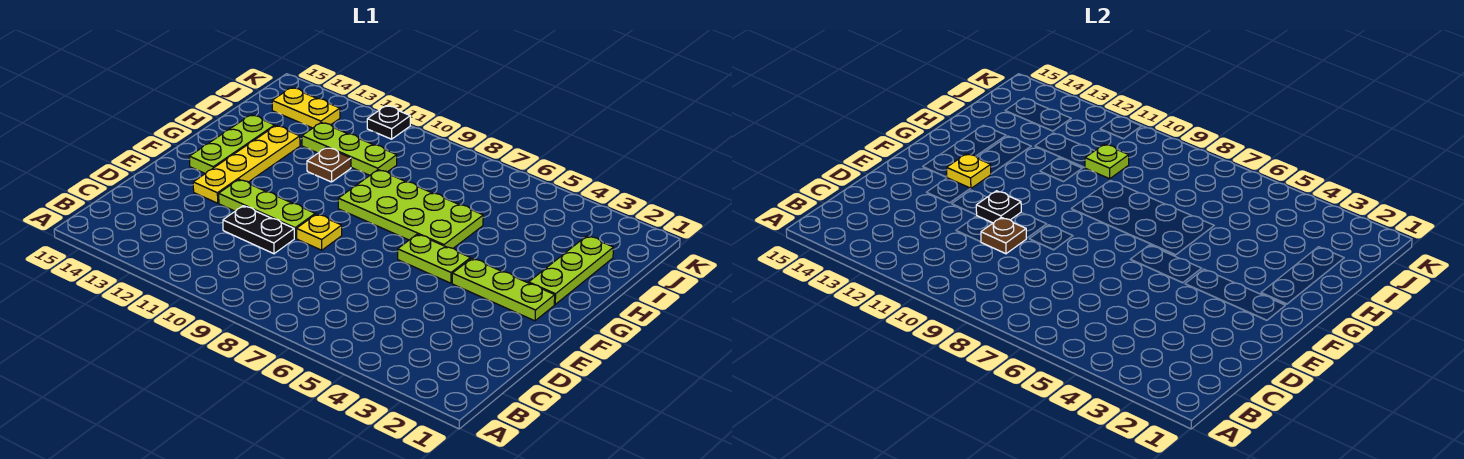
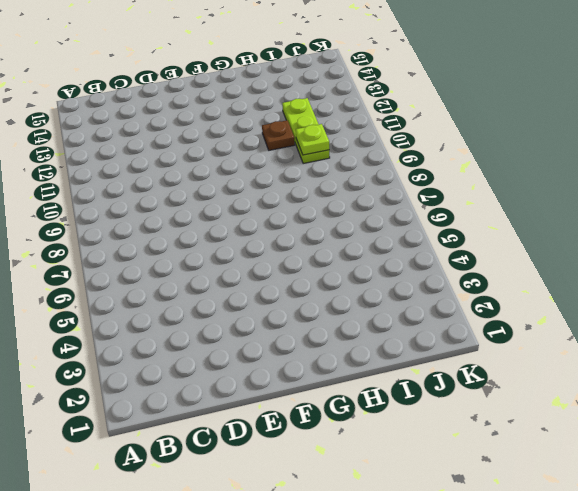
none -> black plate D10:D11 level 1
none -> yellow plate E9 level 1
none -> lime plate E10:E12 level 1

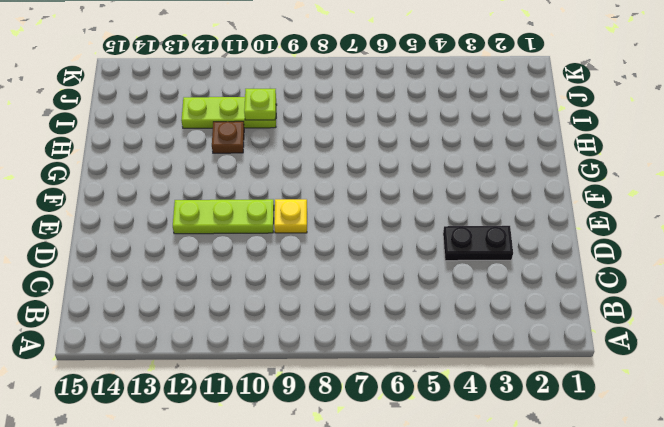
black plate D3:D4 level 1 -> black plate D10:D11 level 1
none -> yellow plate E13:H13 level 1
none -> lime plate F2:F4 level 1
none -> lime plate F5:F6 level 1

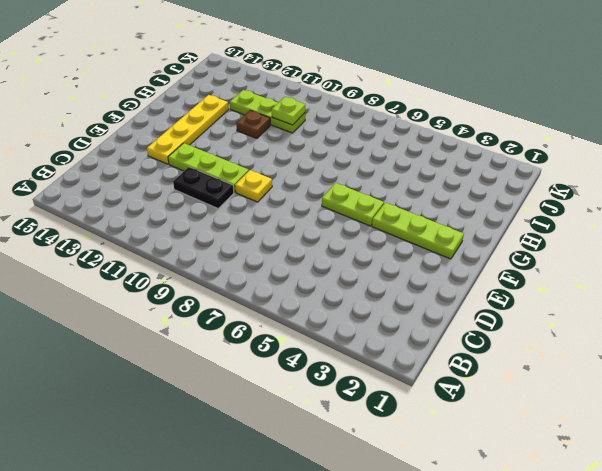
none -> lime plate F14:H14 level 1
none -> lime plate G2:I2 level 1
none -> lime plate G6:H9 level 1

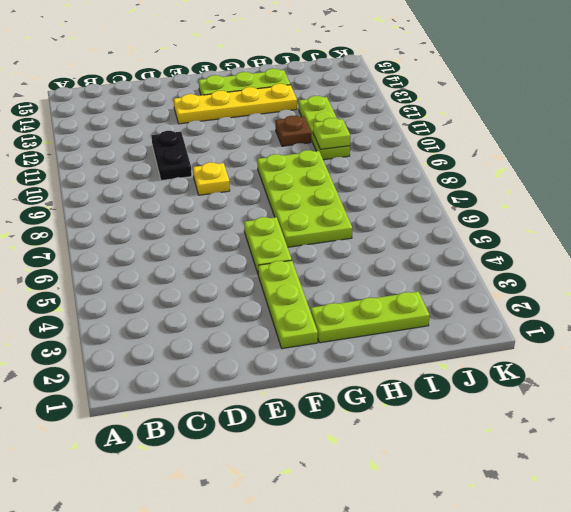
none -> lime plate E10:E12 level 1
none -> yellow plate J13:J14 level 1
none -> black plate K11 level 1

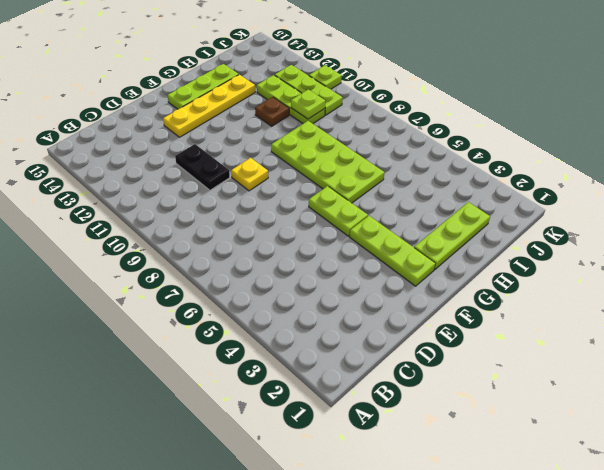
lime plate J10:J12 level 1 -> lime plate E10:E12 level 1
lime plate K11 level 1 -> black plate K11 level 1
none -> yellow plate J13:J14 level 1
none -> brown plate D10 level 2
none -> black plate E11 level 2

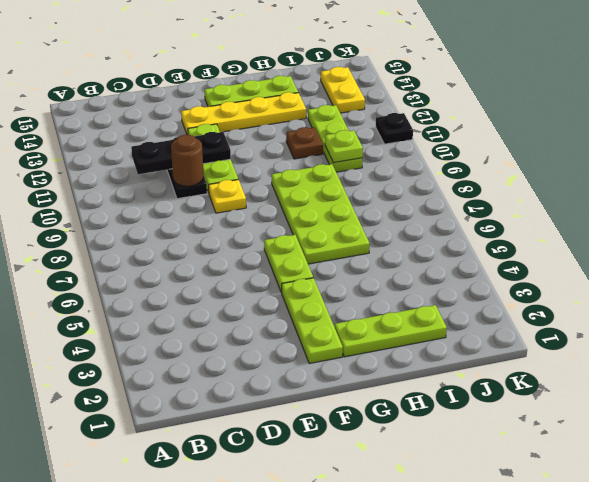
black plate C11:E11 level 2 -> black plate E11 level 2
brown round brick D10 level 2 -> brown plate D10 level 2
none -> yellow plate F13 level 2

